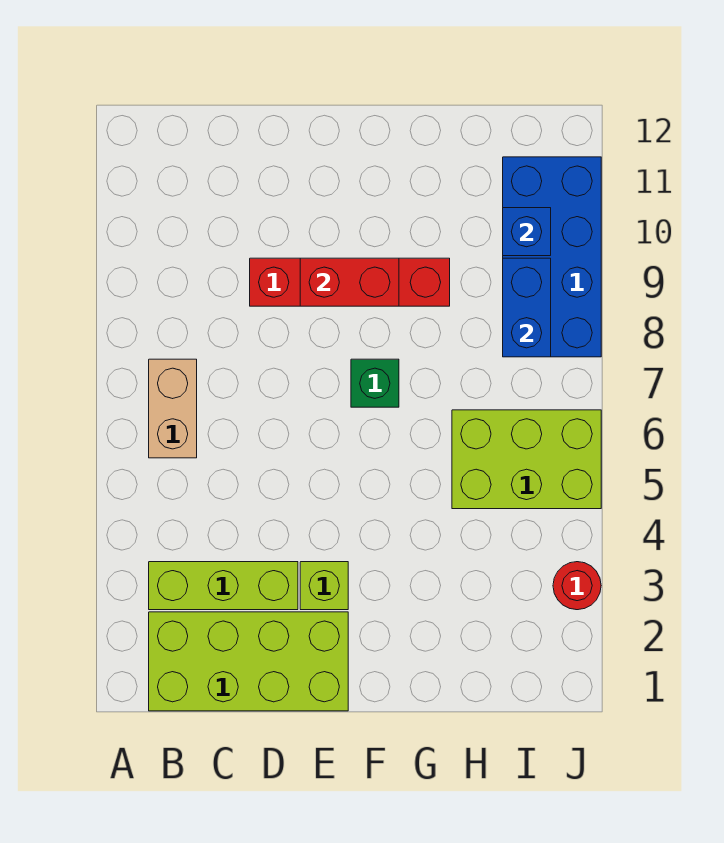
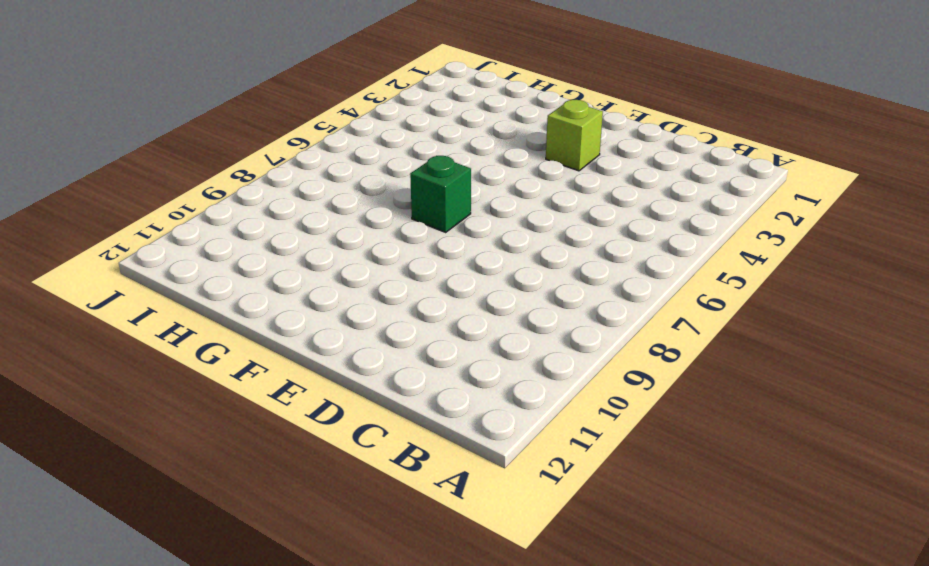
none -> lime brick B1:E2 level 1
none -> lime brick B3:D3 level 1
none -> tan brick B6:B7 level 1

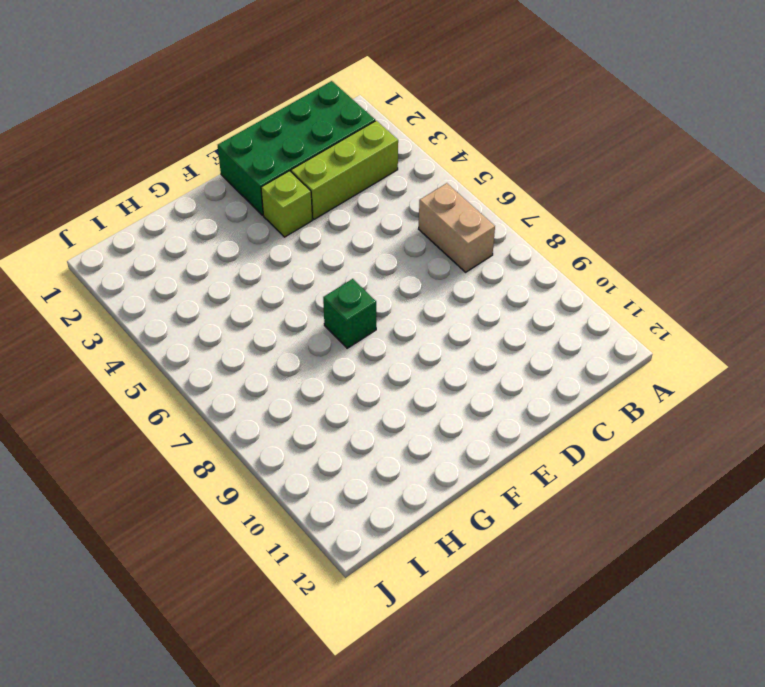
green brick B1:E2 level 1 -> lime brick B1:E2 level 1
none -> red brick D9:G9 level 1
none -> lime brick H5:J6 level 1
none -> blue brick I8:J11 level 1

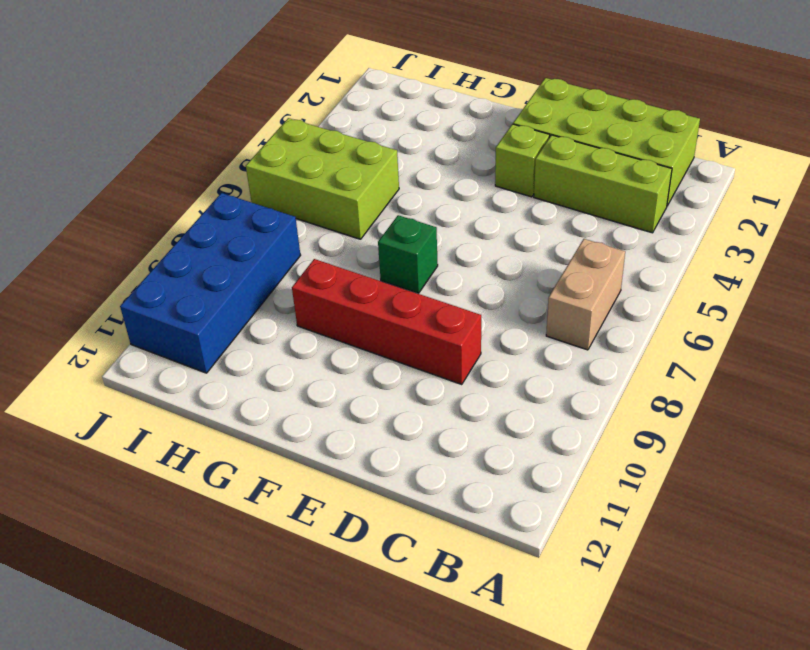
none -> red round brick J3 level 1
none -> red brick E9:F9 level 2
none -> blue brick I8:I9 level 2

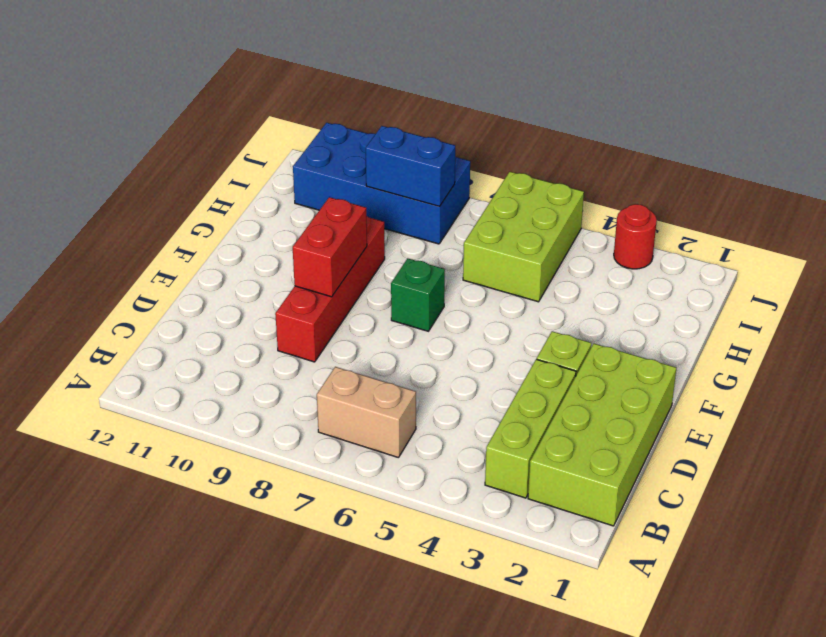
none -> blue brick I10 level 2

